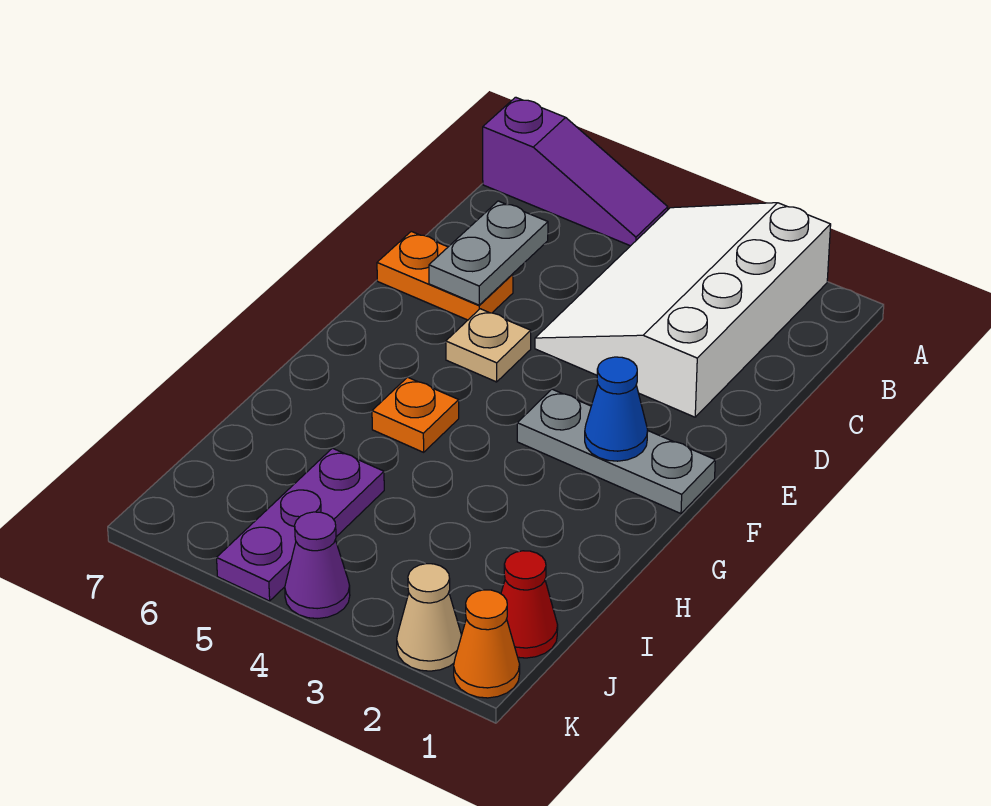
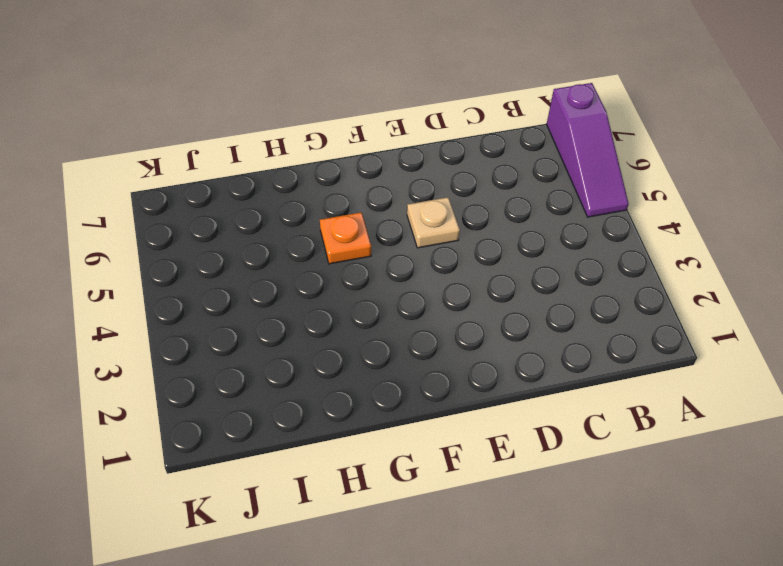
none -> white slope A2:D4 level 1 top 2
none -> orange plate D6:D7 level 1
none -> grey plate F1:F3 level 1

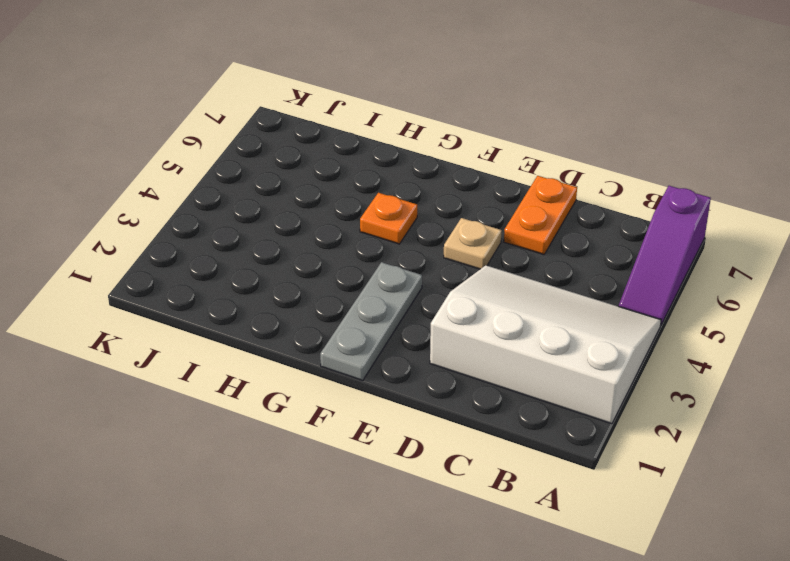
none -> purple plate I5:K5 level 1
none -> red cone J1 level 1
none -> orange cone K1 level 1

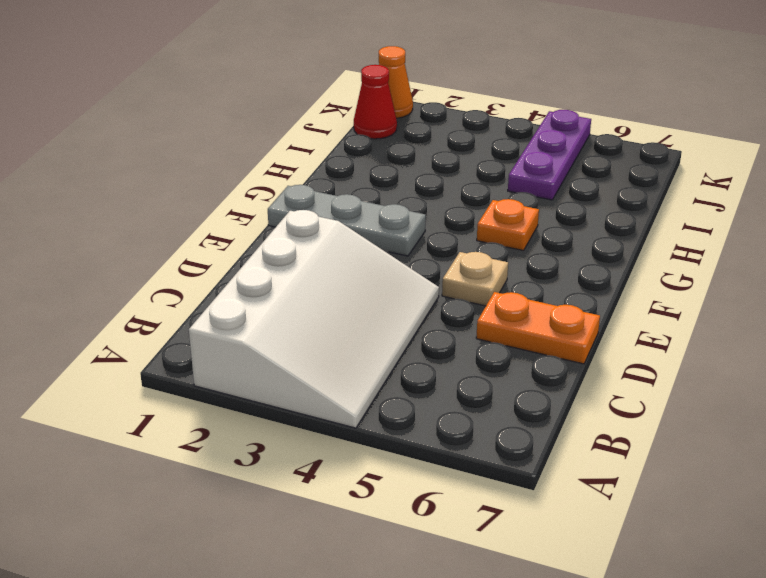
none -> purple slope A5:A7 level 1 top 7
none -> tan cone K2 level 1
none -> purple cone K4 level 1

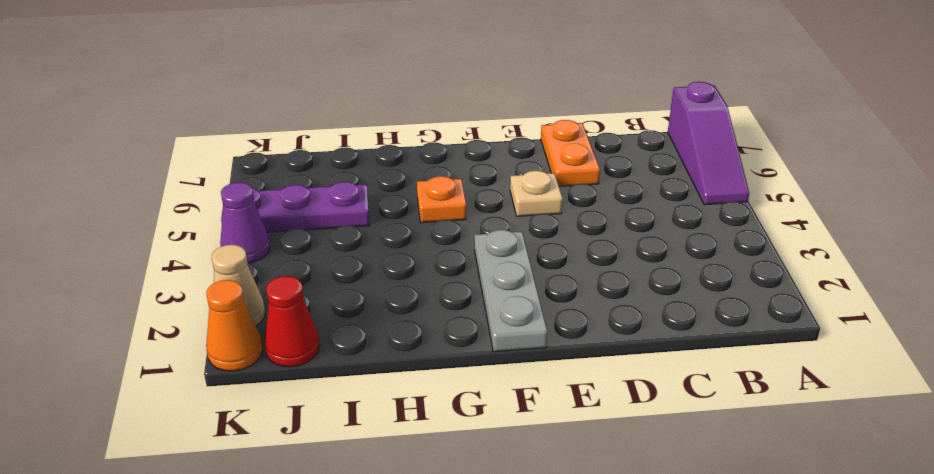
none -> white slope A2:D4 level 1 top 2
none -> grey plate C6:D6 level 2
none -> blue cone F2 level 2

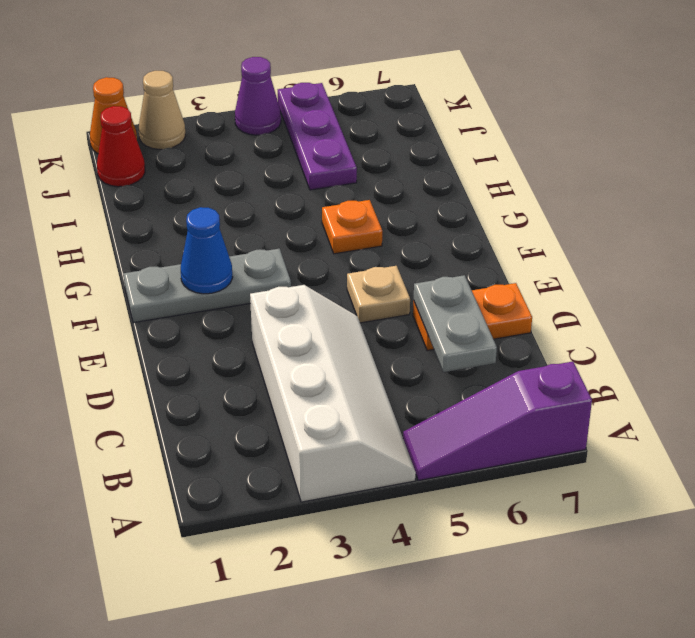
white slope A3:D4 level 1 top 3 -> white slope A2:D4 level 1 top 2

